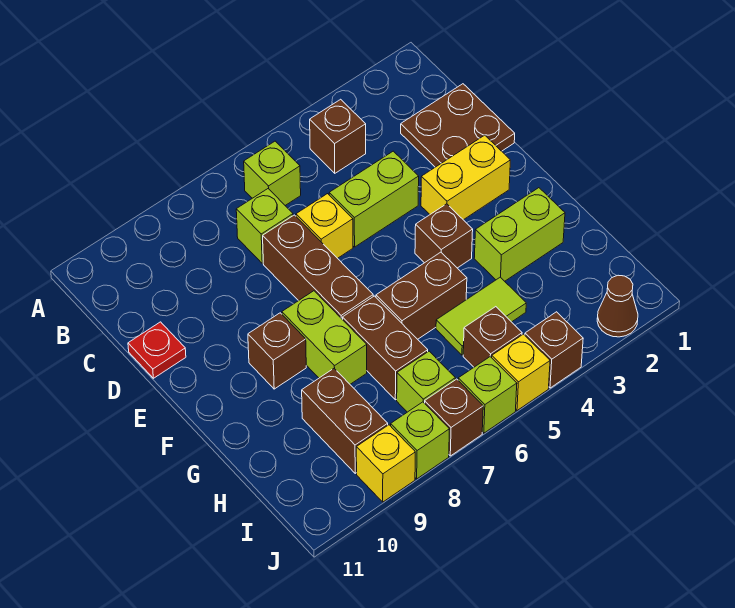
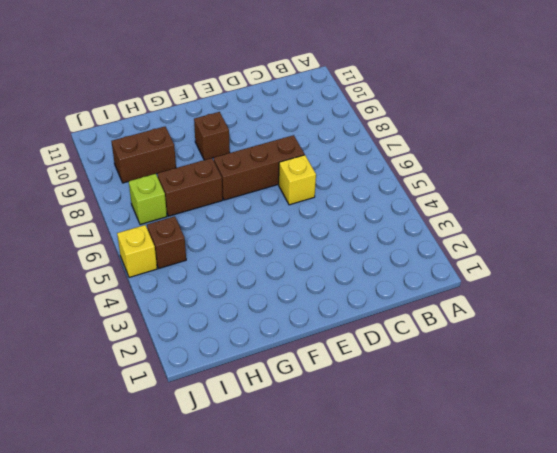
none -> brown brick B4 level 1
none -> lime brick B6 level 1
none -> brown plate C1:D2 level 1

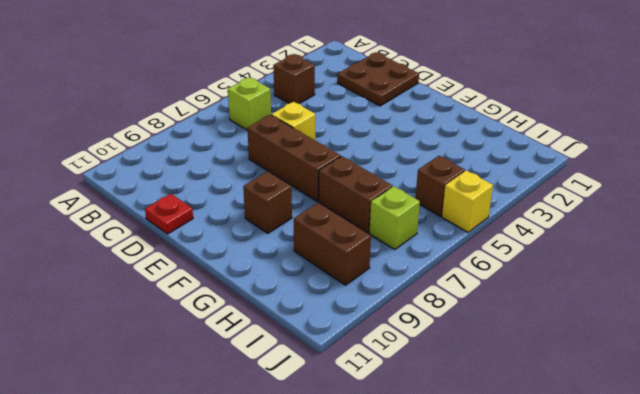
none -> lime brick C7 level 1
none -> lime brick D4:D5 level 1
none -> yellow brick E2:E3 level 1

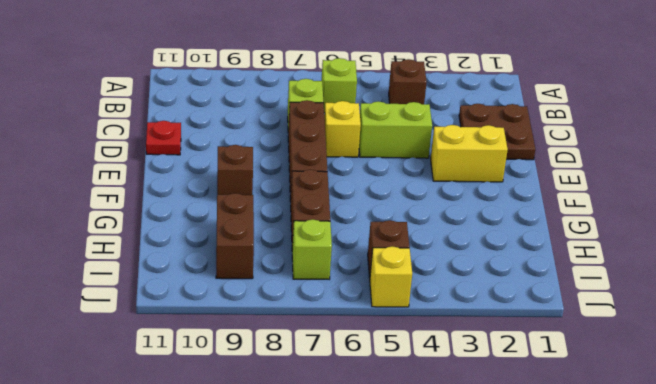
none -> brown brick F4 level 1
none -> lime brick F8:G8 level 1
none -> lime brick G2:G3 level 1

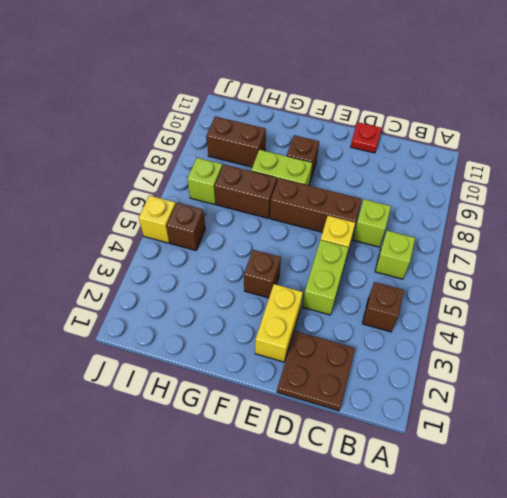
none -> lime brick G2:G3 level 1
none -> brown brick G5:G6 level 1
none -> lime tile H4:H5 level 1

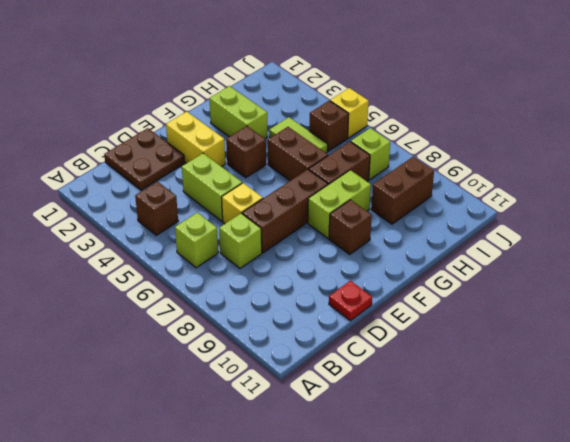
none -> brown cone J2 level 1
none -> brown brick J4 level 1
none -> lime brick J6 level 1

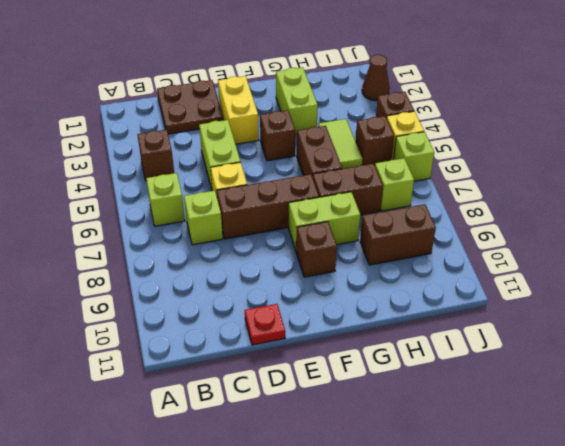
none -> brown brick J7 level 1
none -> lime brick J8 level 1
none -> yellow brick J9 level 1

